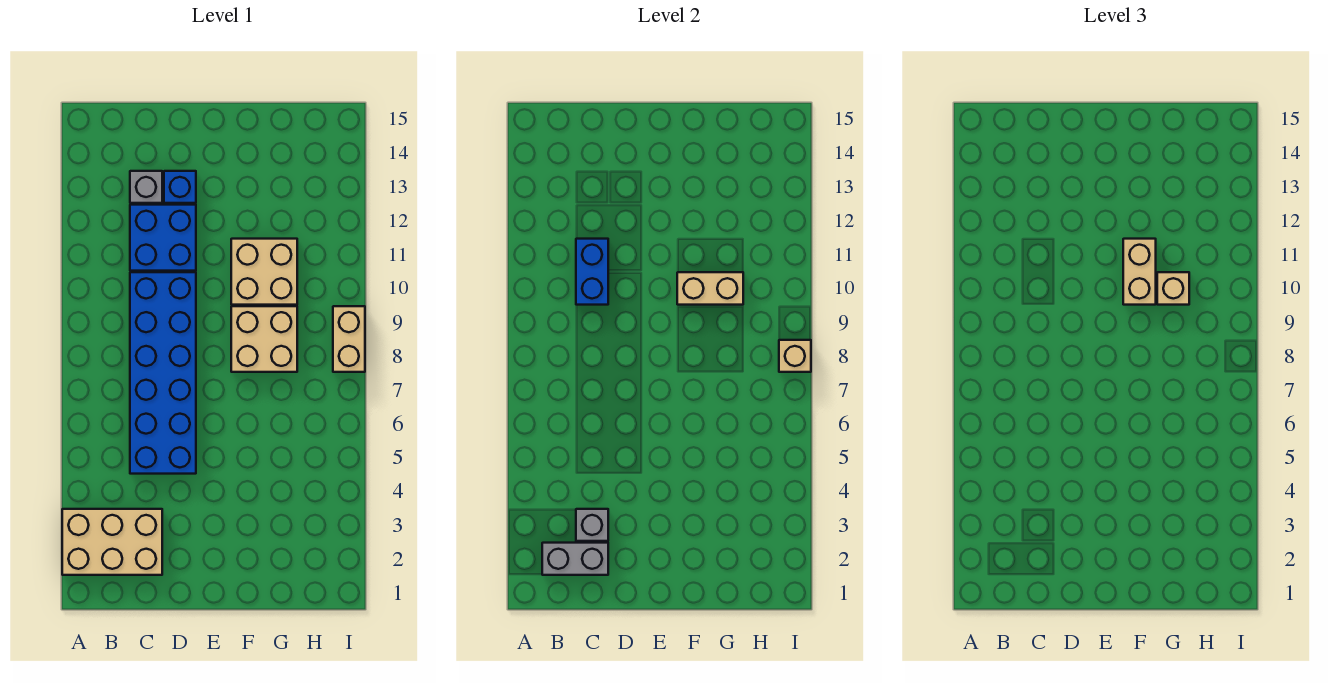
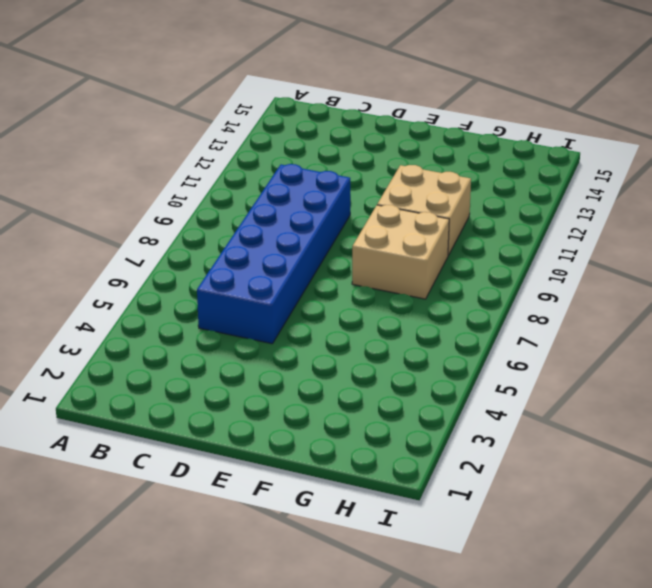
none -> tan brick A2:C3 level 1
none -> blue brick C11:D12 level 1
none -> grey brick C13 level 1

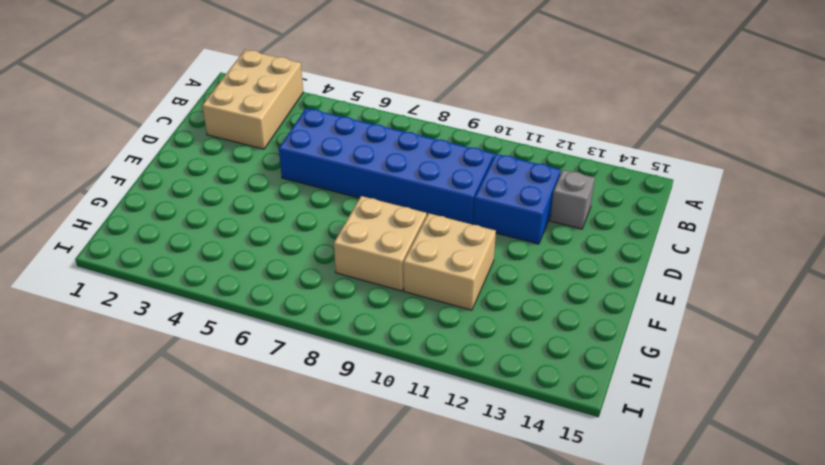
none -> blue brick D13 level 1
none -> tan brick I8:I9 level 1
none -> grey brick B2:C2 level 2

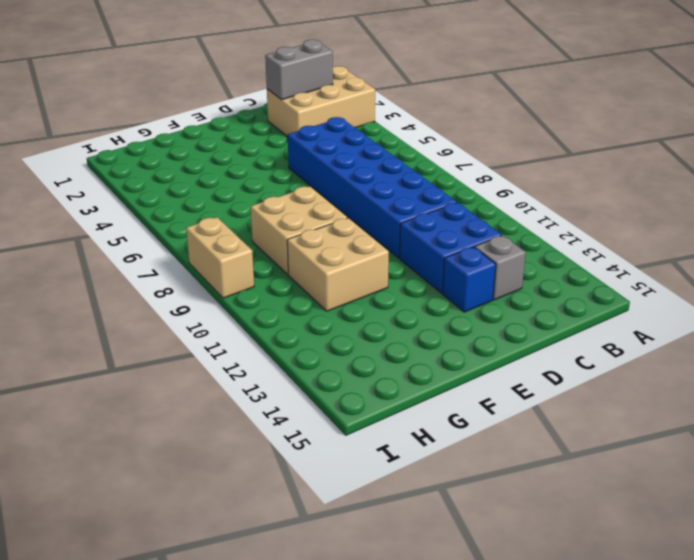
none -> grey brick C3 level 2
none -> blue brick C10:C11 level 2
none -> tan brick F10:G10 level 2

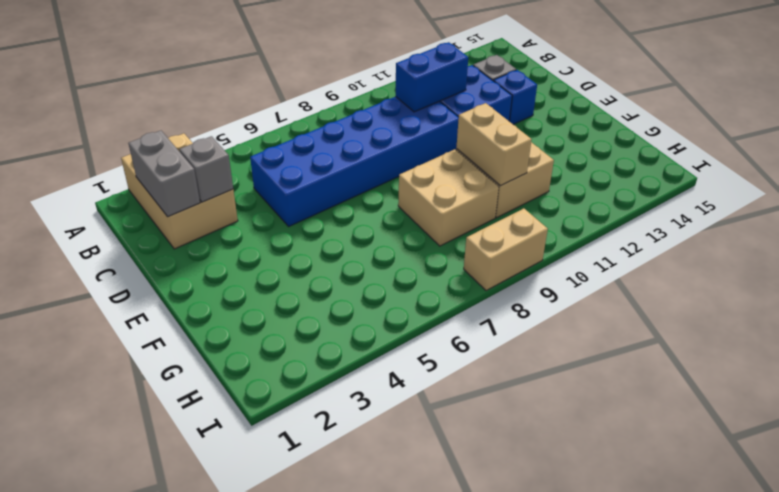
none -> tan brick I8 level 2
none -> tan brick F10:F11 level 3
none -> tan brick G10 level 3

